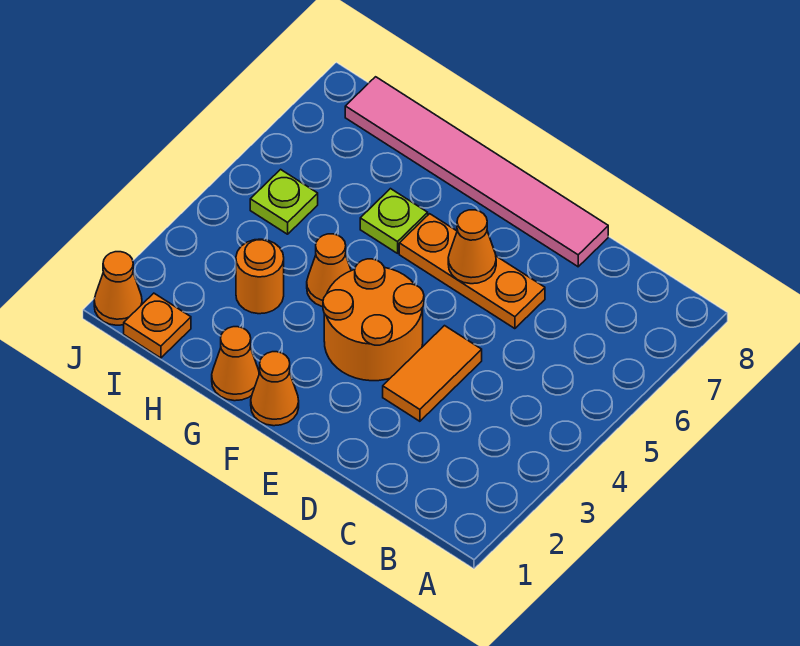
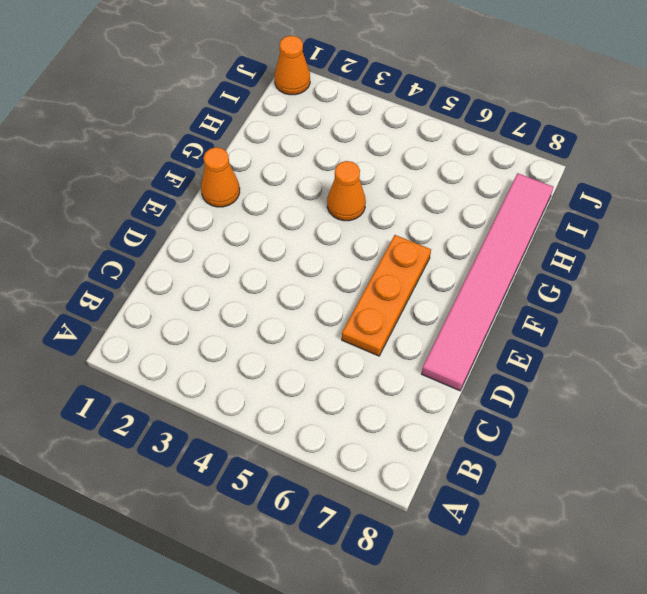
none -> orange tile D3:D4 level 1
none -> orange round brick E3:F4 level 1
none -> orange cone G1 level 1

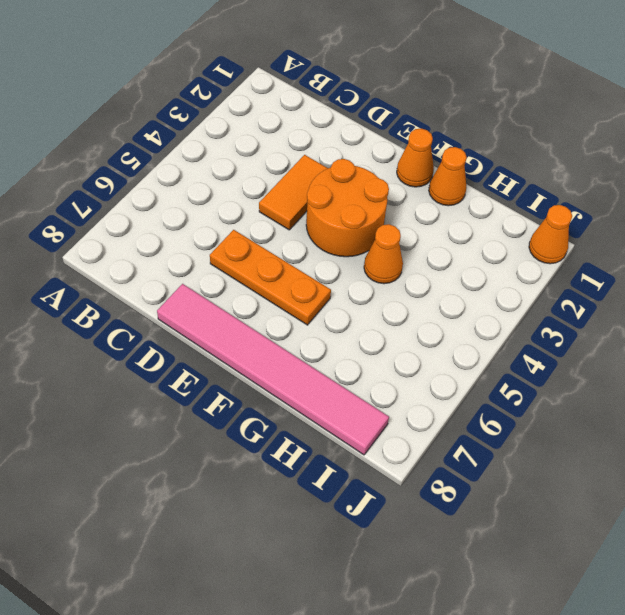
none -> lime plate G6 level 1
none -> orange round brick H3 level 1
none -> orange plate I1 level 1

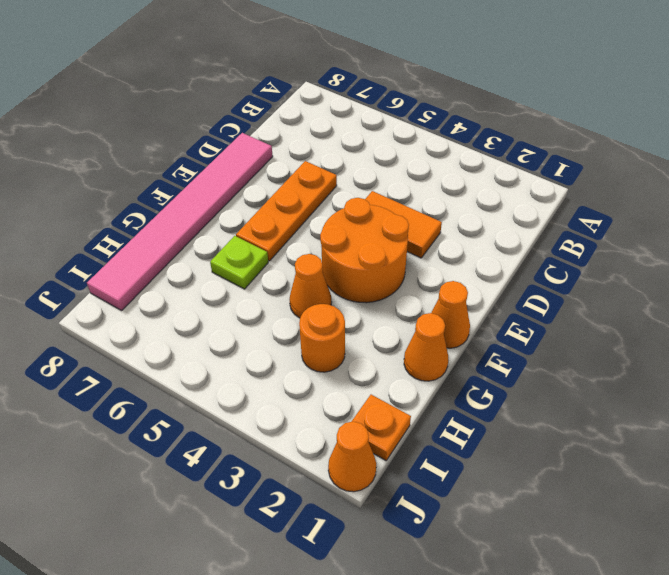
none -> lime plate I5 level 1
none -> orange cone E6 level 2

